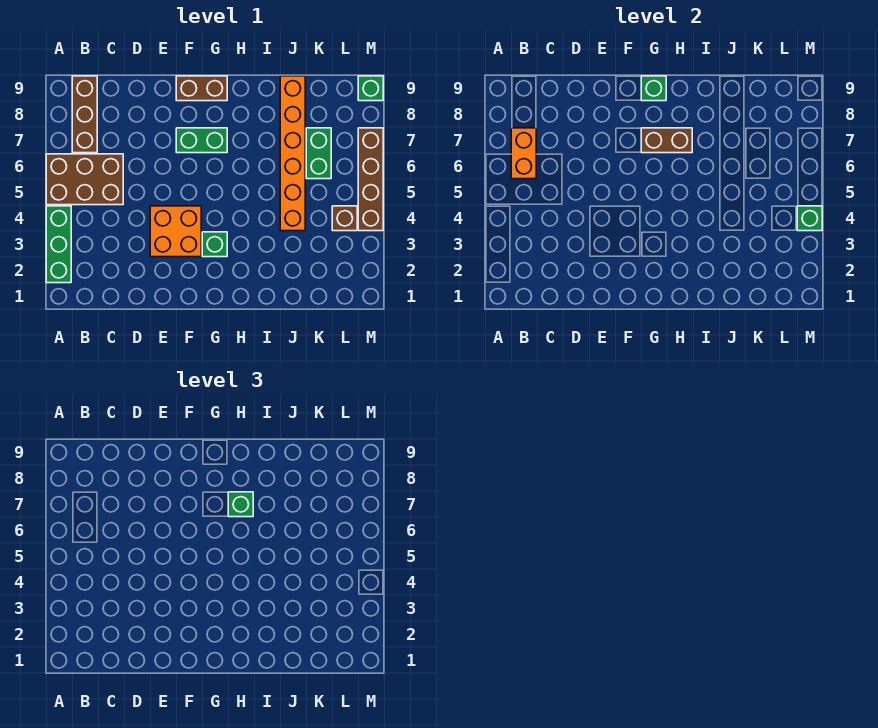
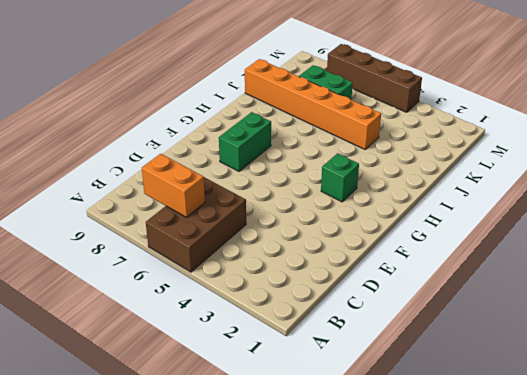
none -> green brick A2:A4 level 1
none -> brown brick B7:B9 level 1
none -> orange brick E3:F4 level 1

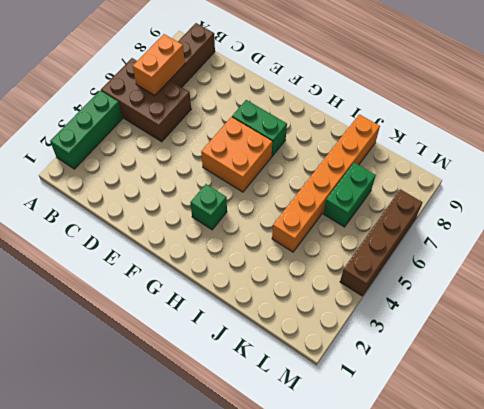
orange brick F5:G6 level 1 -> orange brick E3:F4 level 1
none -> brown brick F9:G9 level 1
none -> brown brick L4 level 1
none -> green brick M9 level 1

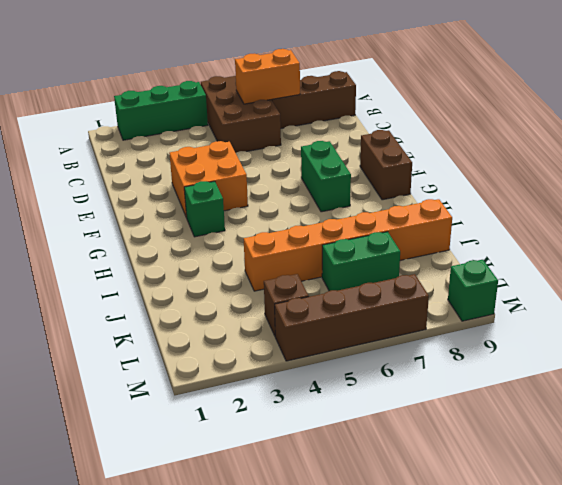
none -> brown brick G7:H7 level 2
none -> green brick G9 level 2
none -> green brick M4 level 2

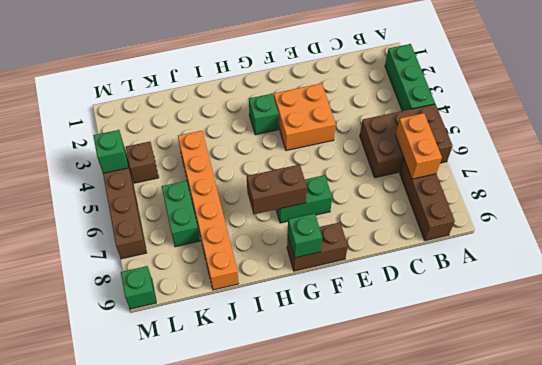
none -> green brick H7 level 3

